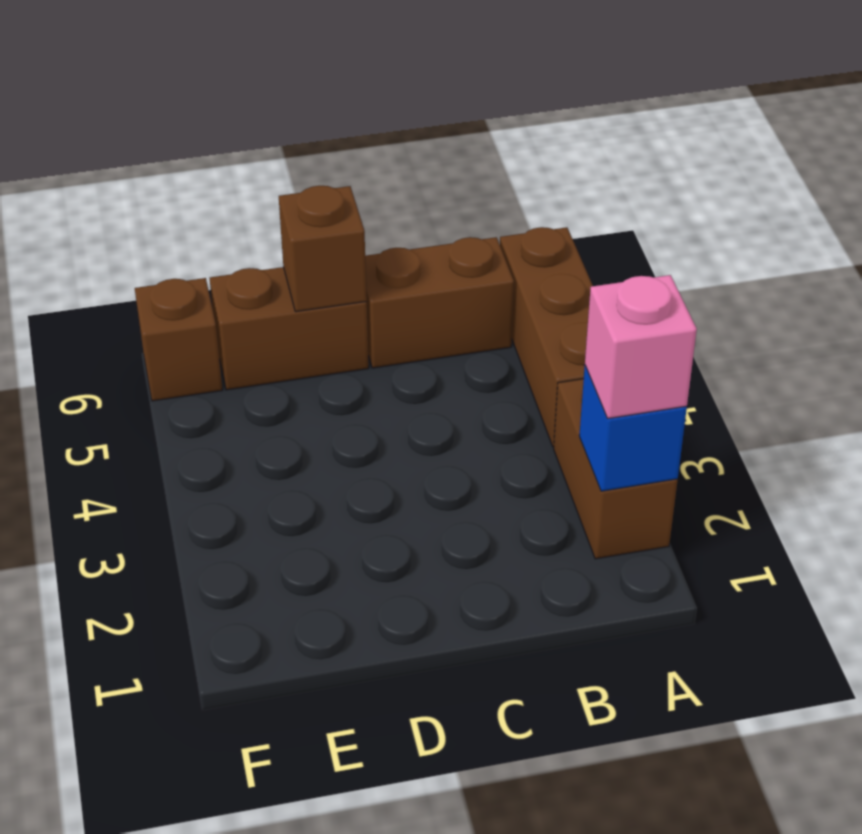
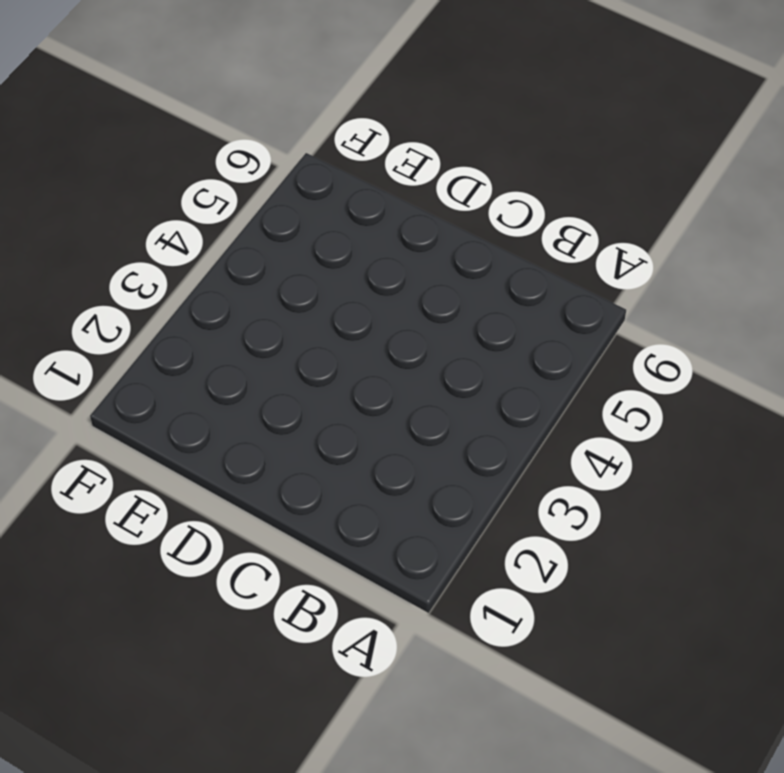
none -> brown brick A2:A3 level 1
none -> brown brick A4:A6 level 1

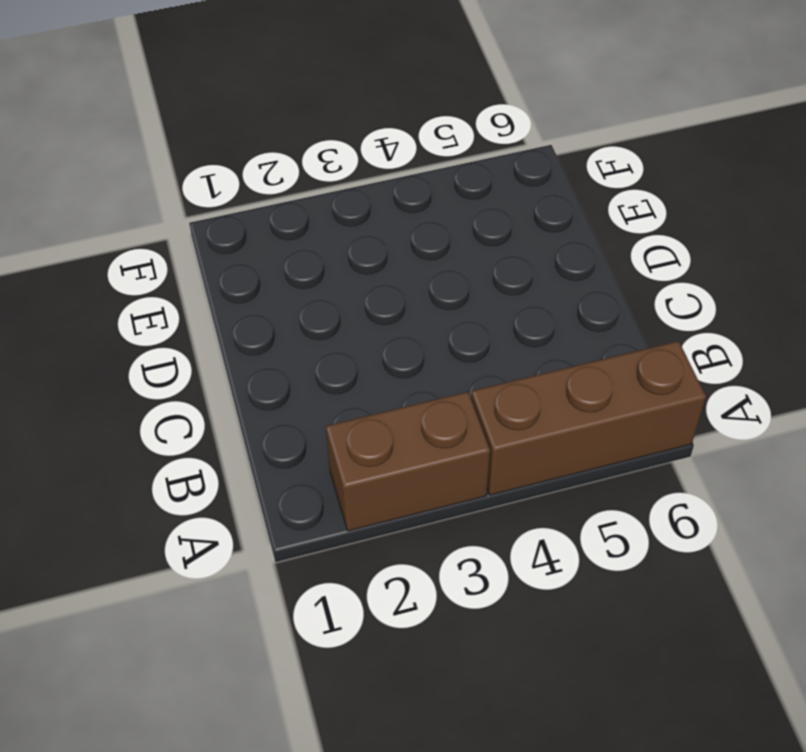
none -> brown brick B6:C6 level 1
none -> brown brick D6:E6 level 1

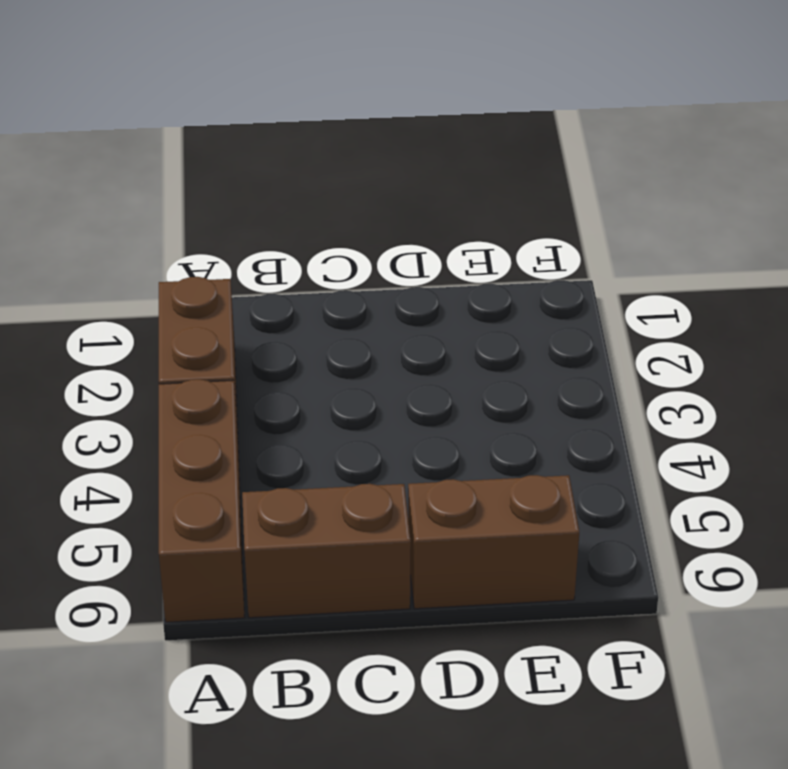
none -> brown brick F6 level 1
none -> blue brick A2 level 2

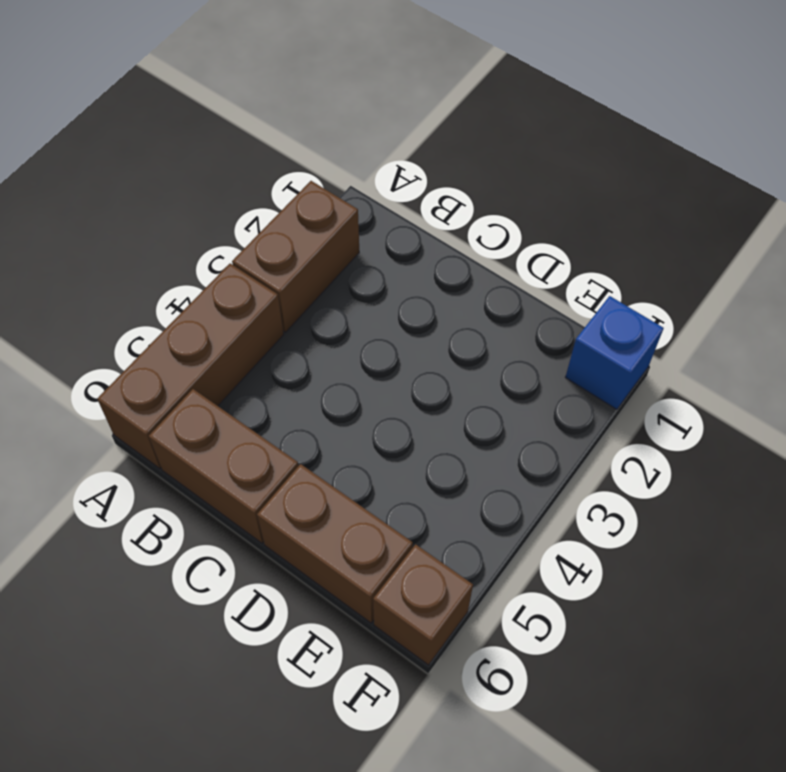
blue brick F1 level 1 -> blue brick A2 level 2
none -> brown brick D6 level 2
none -> pink brick A2 level 3

